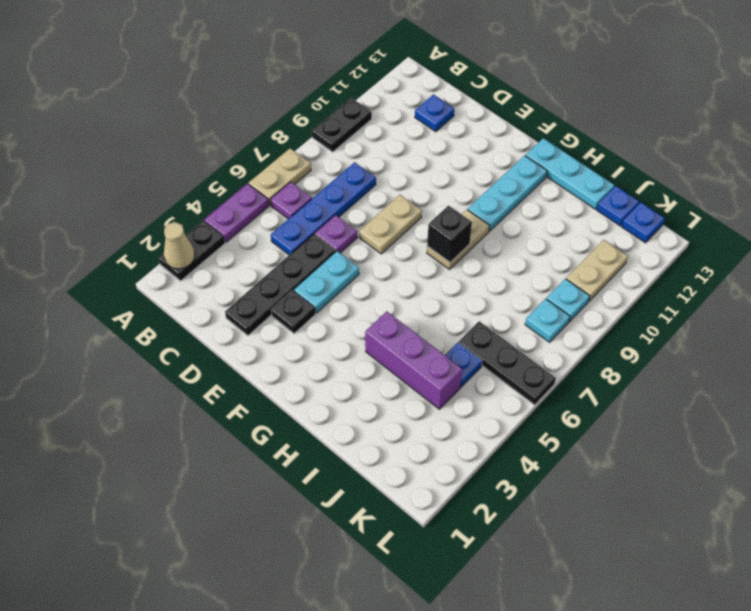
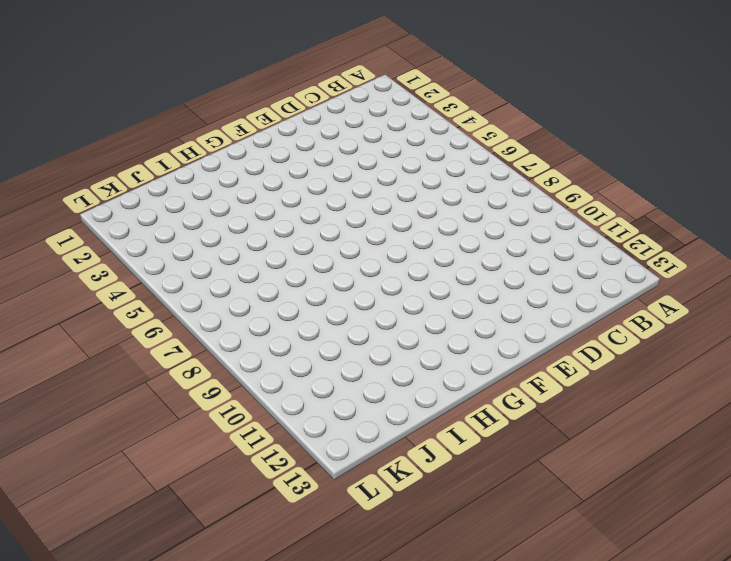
none -> black plate A2:A3 level 1
none -> purple plate A4:A5 level 1
none -> tan plate A6:A7 level 1

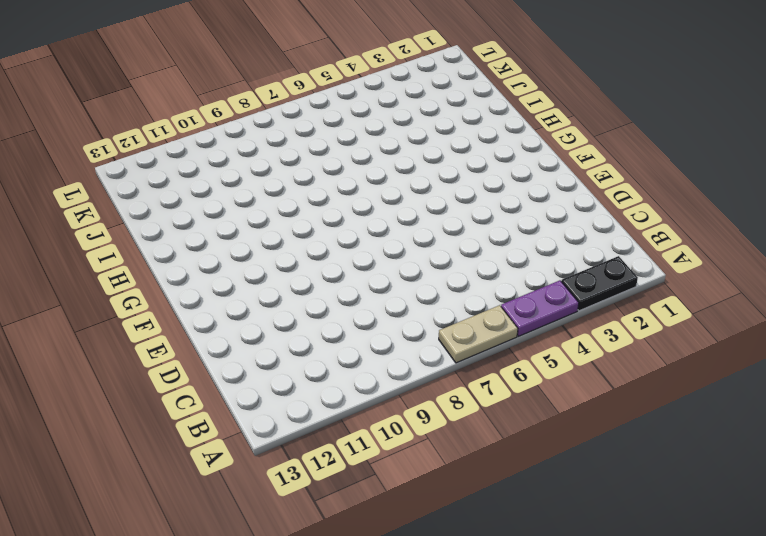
none -> black plate A9:A10 level 1
none -> purple plate B6 level 1
none -> blue plate C5:C8 level 1

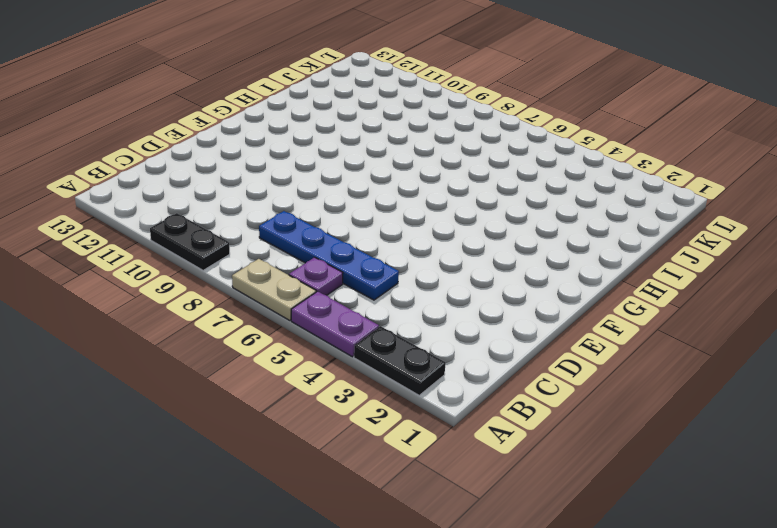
none -> blue plate C12 level 1
none -> black plate D2:D5 level 1
none -> purple plate D6 level 1

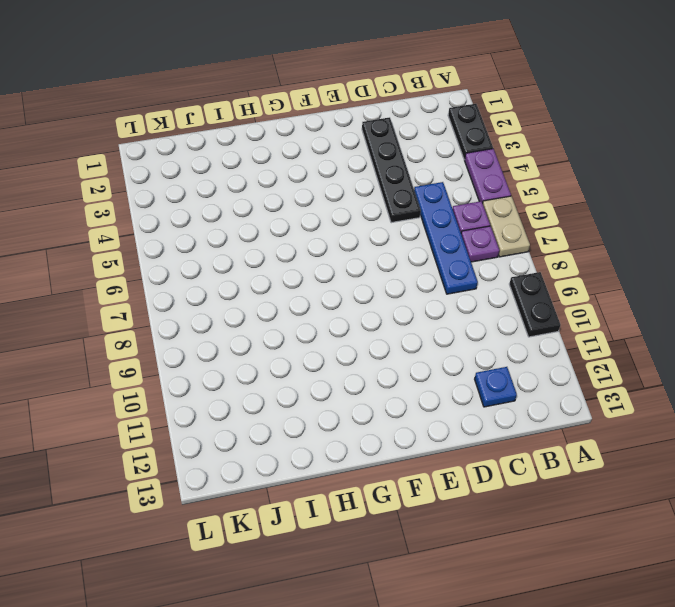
purple plate B7 level 1 -> purple plate D6 level 1
none -> black plate E3 level 1
none -> cyan plate E4:E5 level 1
none -> tan plate E7:E8 level 1

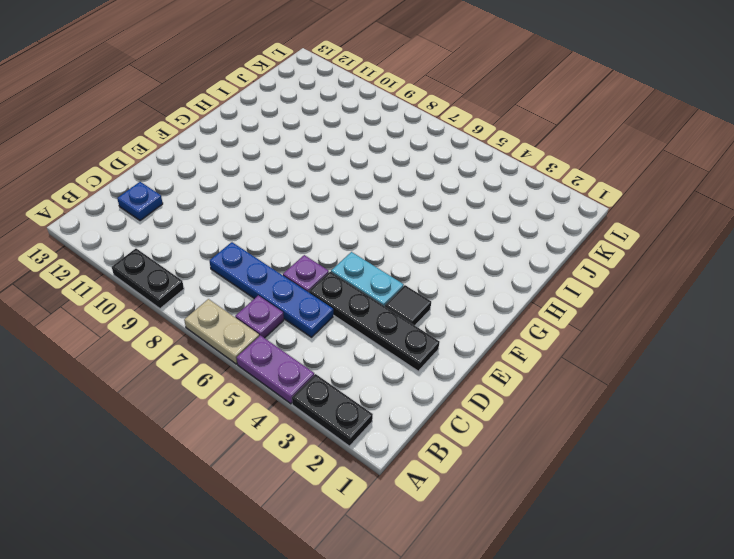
black tile E3 level 1 -> black plate E3 level 1
none -> tan plate E7:E8 level 1
none -> tan plate G8:G9 level 1
none -> cyan plate G10:G12 level 1

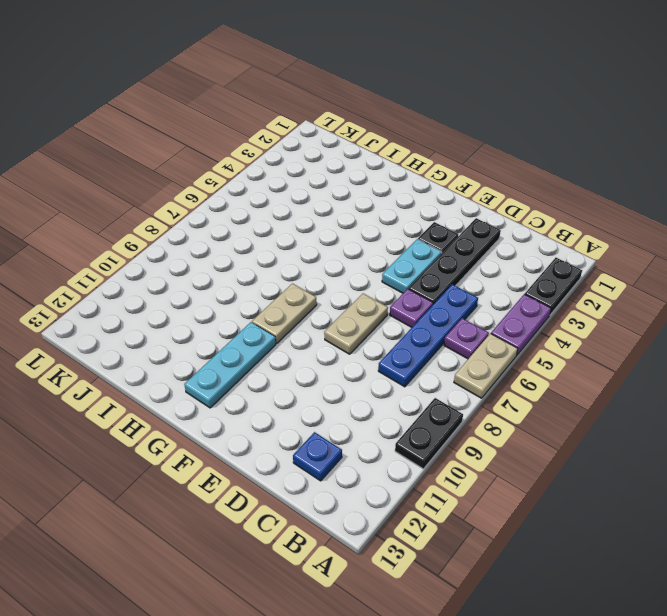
none -> cyan plate G13:I13 level 1
none -> purple brick H4:J4 level 1
none -> blue plate J5 level 1

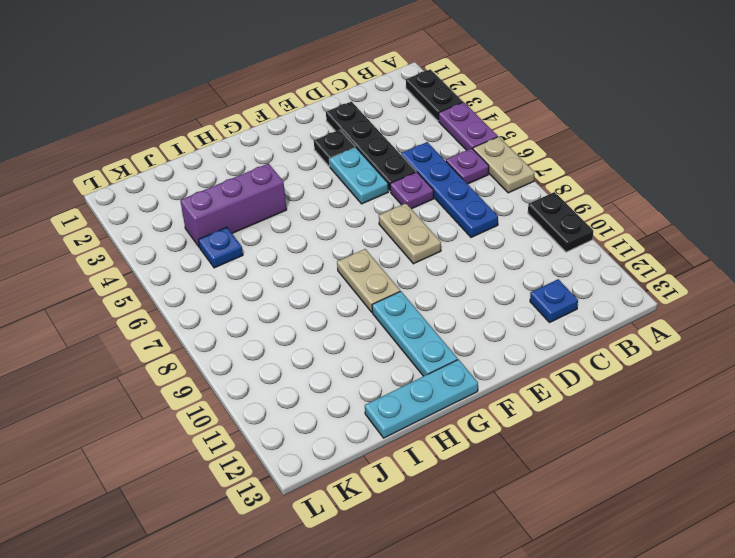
none -> black plate J6:L6 level 1
none -> blue plate J13 level 1
none -> cyan plate K8 level 1

